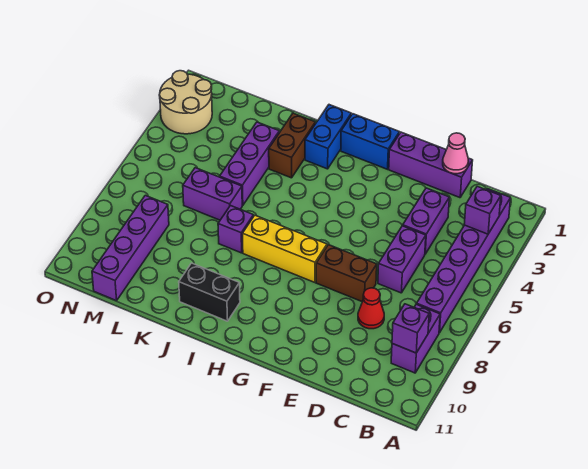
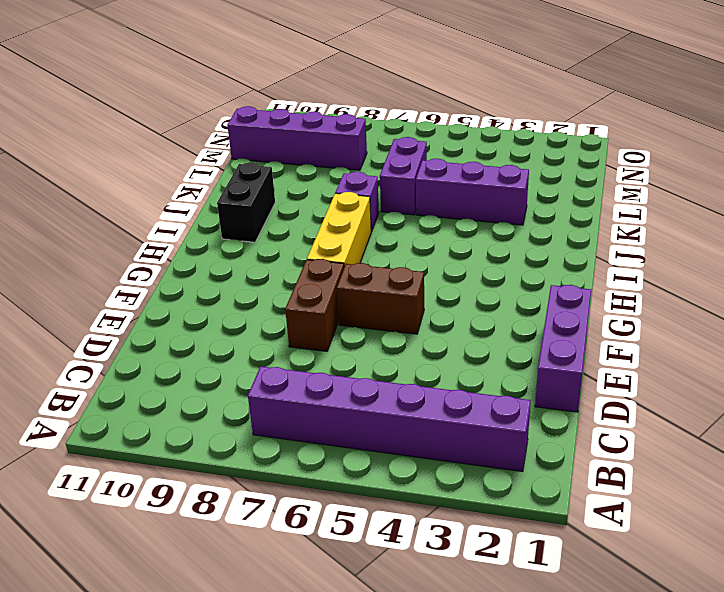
brown brick F5:F6 level 1 -> brown brick J2:J3 level 1
none -> purple brick B8:B9 level 1
none -> purple brick D3:D4 level 1
none -> purple brick D5:D6 level 1

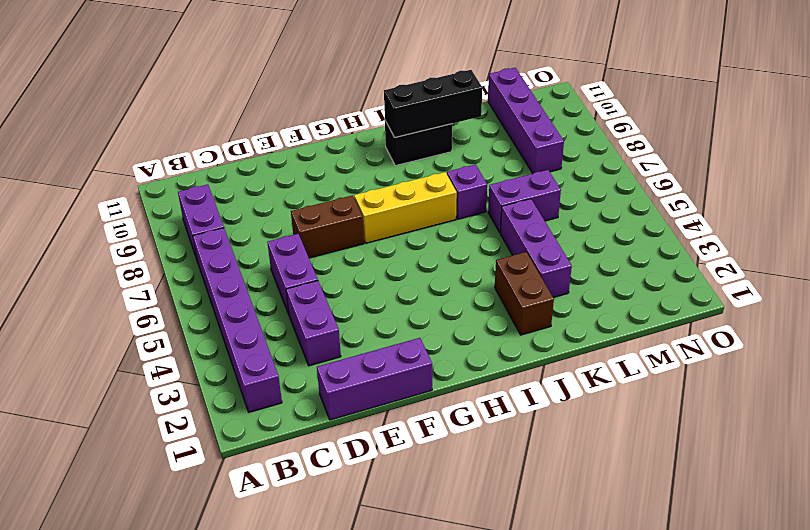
black brick I10:K10 level 2 -> none
none -> red cone D8 level 1
none -> blue brick G1:H1 level 1
none -> blue brick I1:I2 level 1

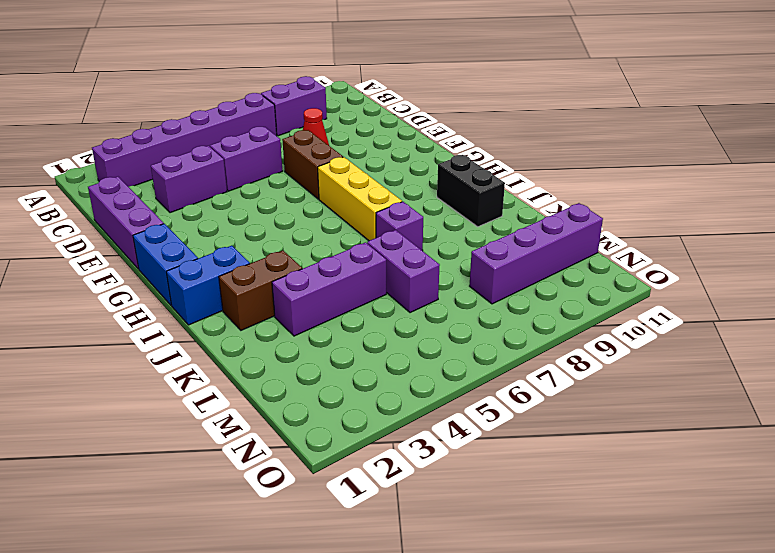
none -> tan round brick N2:O3 level 1
none -> purple brick B3 level 2
none -> purple brick B9 level 2

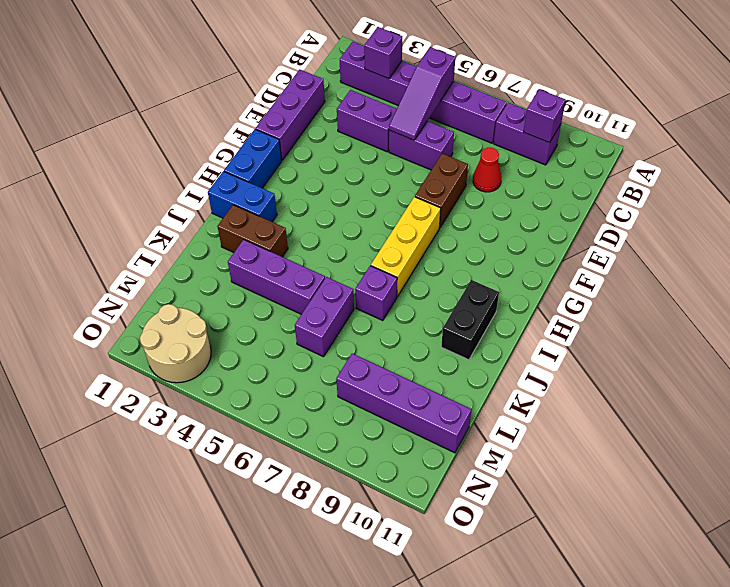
purple slope B5:D5 level 2 top B -> none
none -> pink cone D1 level 2

